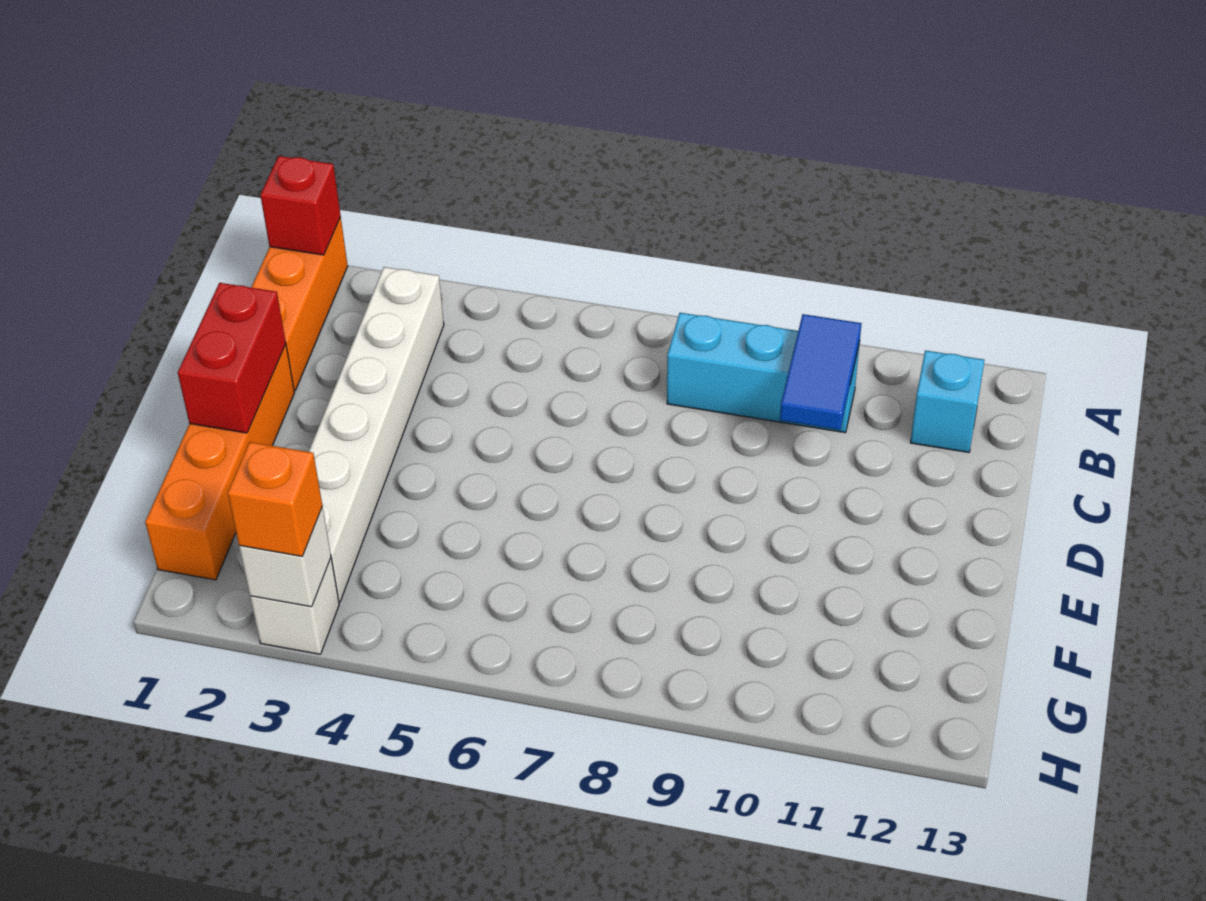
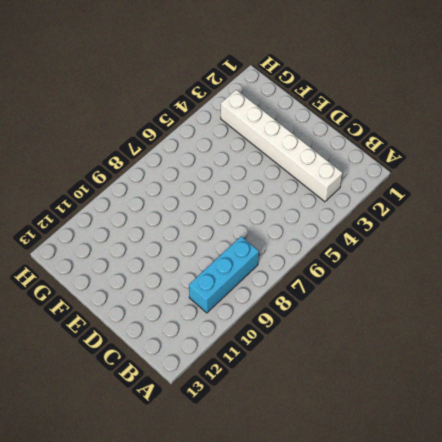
none -> orange brick A1:C1 level 1
none -> cyan brick B12 level 1

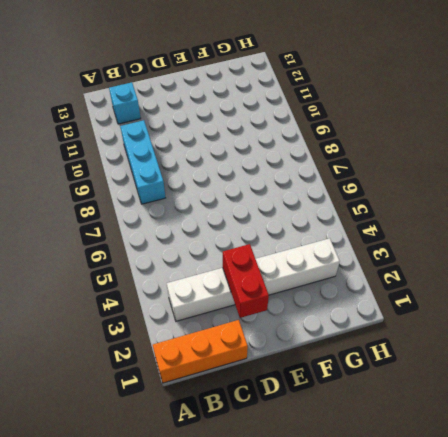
red brick D2:D3 level 2 -> red brick D1:E1 level 2
none -> orange brick D1:G1 level 1
none -> white brick H3 level 1

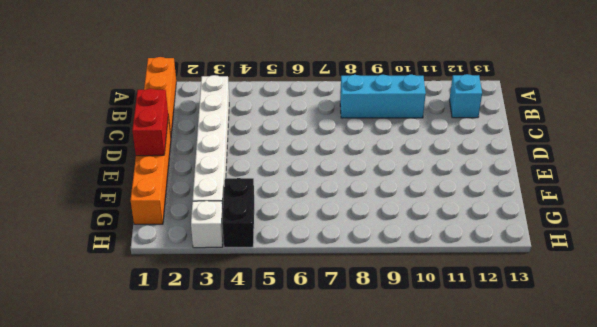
black brick G4:H4 level 1 -> none
none -> red brick A1 level 2
none -> blue tile B10:C10 level 2

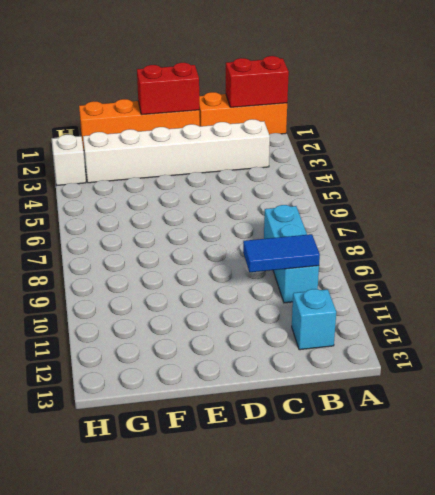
red brick A1:B1 level 2 -> red brick A1 level 2
none -> white brick H3 level 2
none -> orange brick H3 level 3

